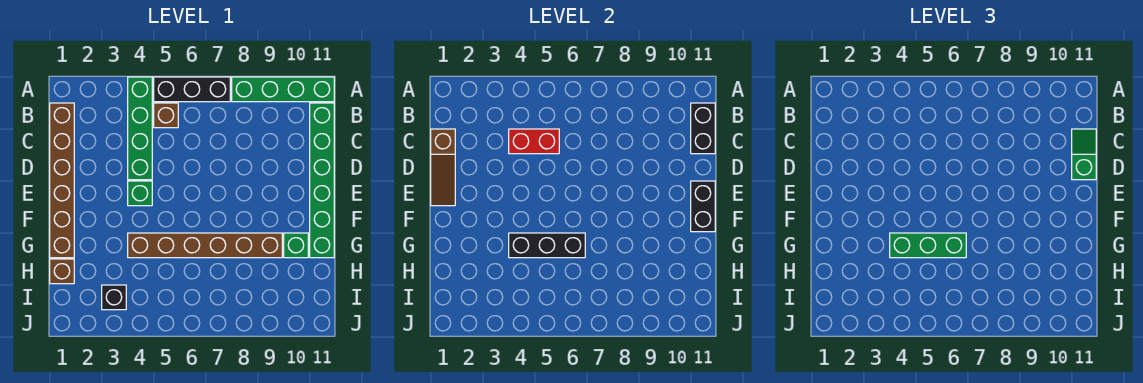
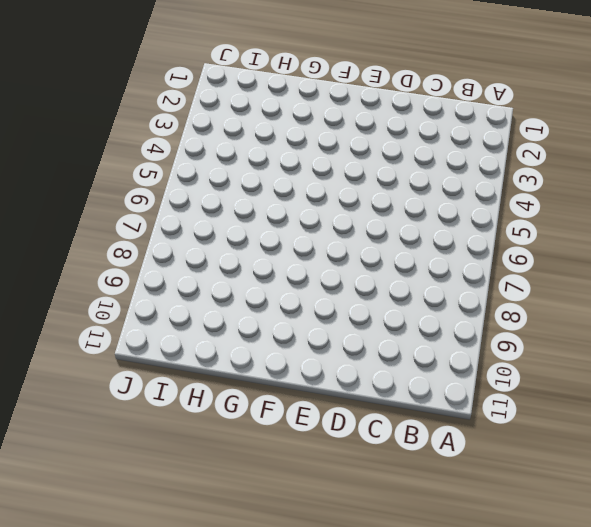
none -> green brick A4:D4 level 1
none -> black brick A5:A7 level 1
none -> green brick A8:A11 level 1

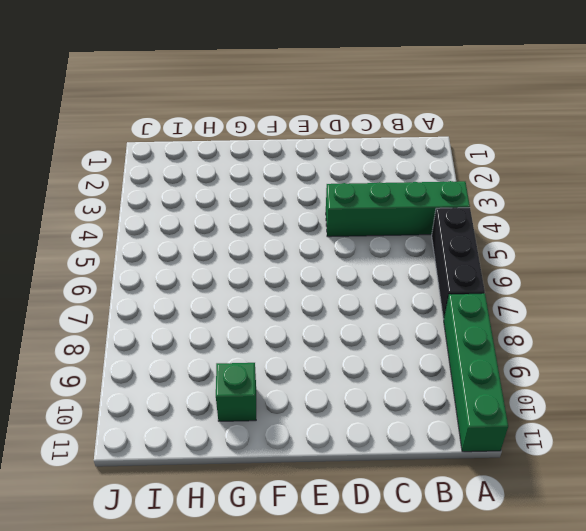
none -> brown brick B1:G1 level 1
none -> brown brick B5 level 1
none -> green brick B11:G11 level 1

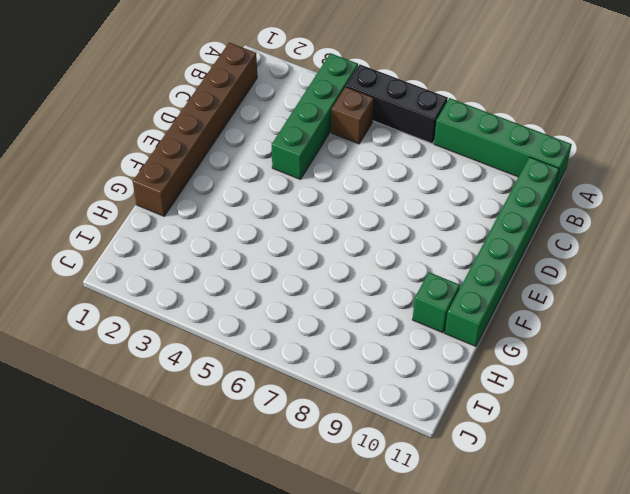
none -> green brick E4 level 1
none -> brown brick G4:G9 level 1
none -> brown brick H1 level 1

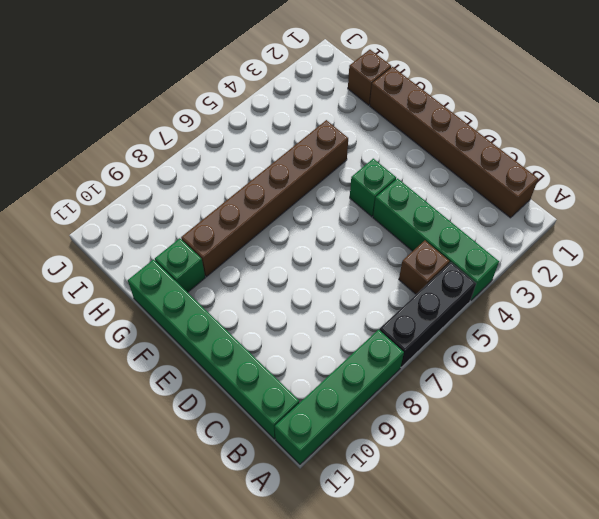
none -> black brick I3 level 1
none -> black brick B11:C11 level 2
none -> brown slope C1:E1 level 2 top C

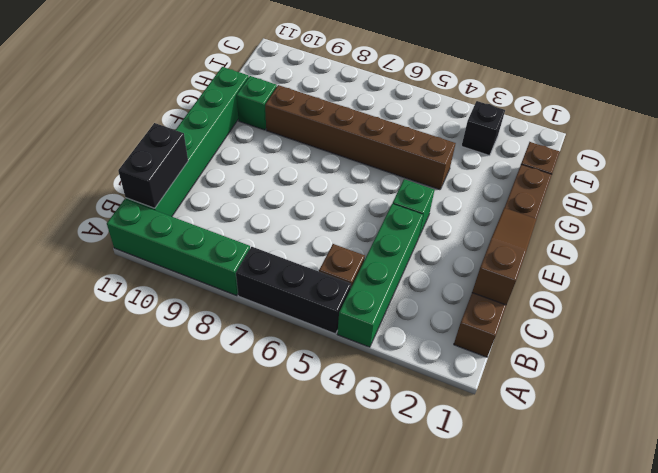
none -> red brick C4:C5 level 2
none -> black brick E11:F11 level 2
none -> black brick G4:G6 level 2

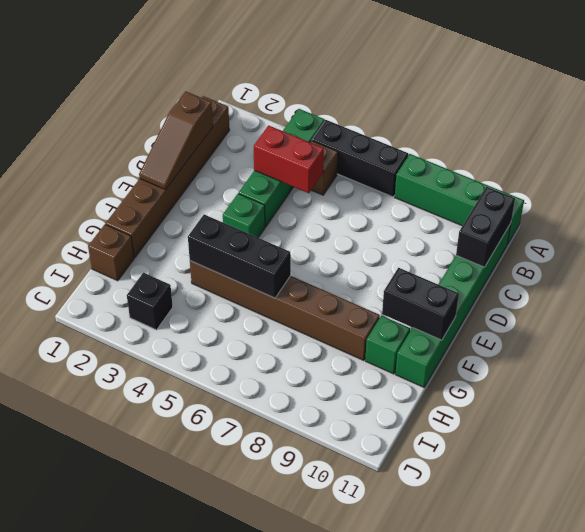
black brick F10:F11 level 2 -> black brick E11:F11 level 2
none -> green slope C11:D11 level 3 top D
none -> green brick G4:G6 level 3

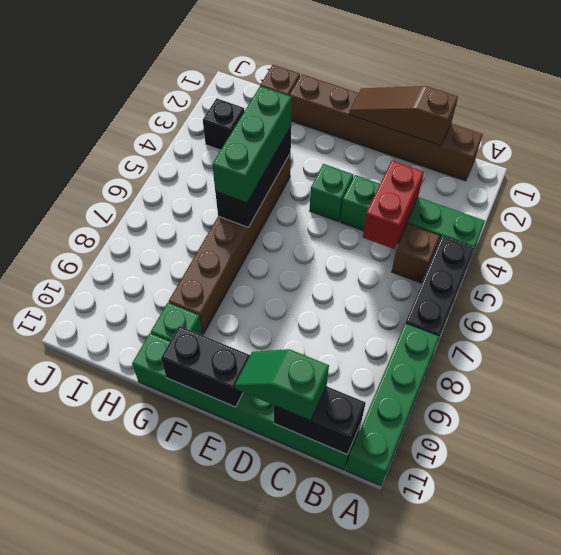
green slope C11:D11 level 3 top C -> green slope C11:D11 level 3 top D

